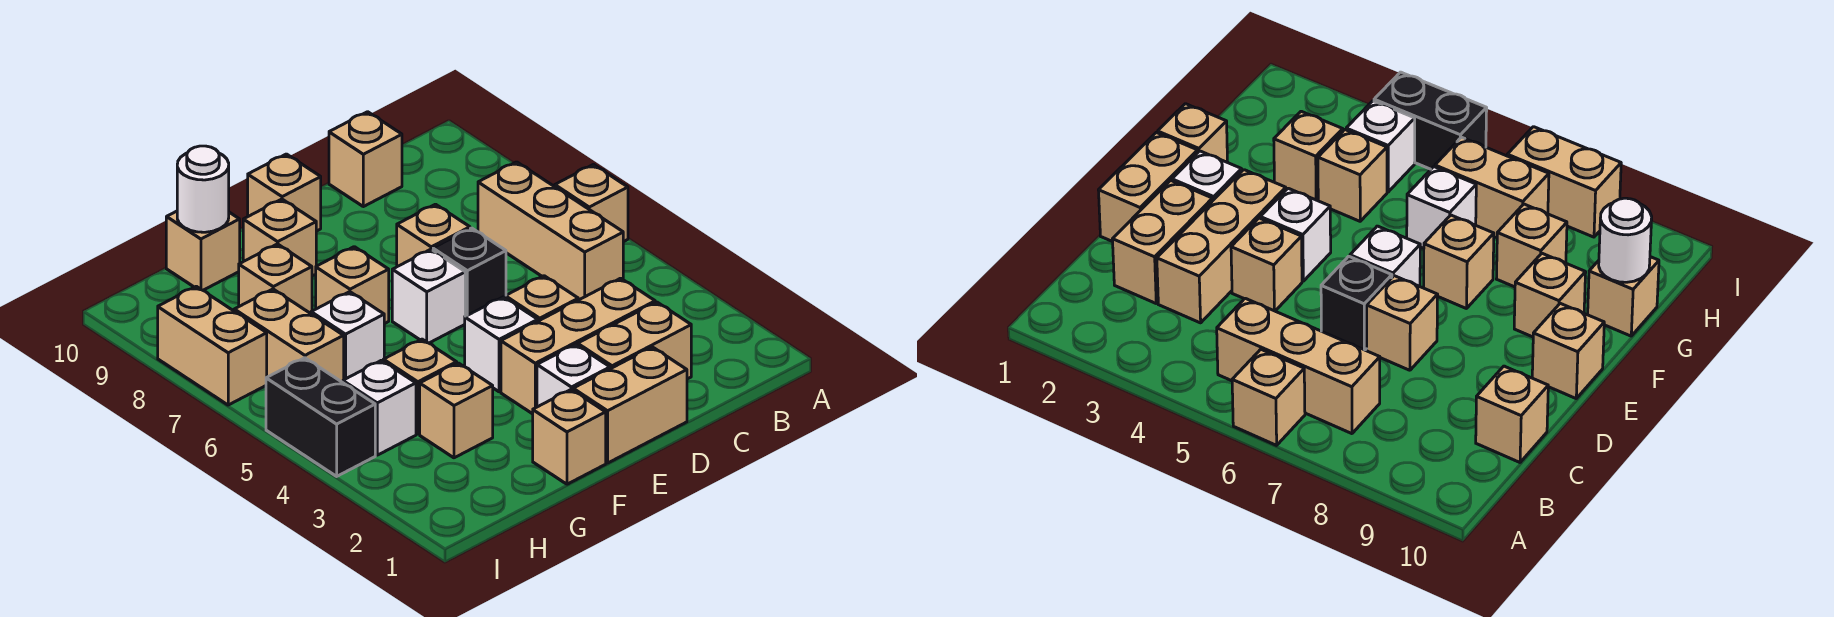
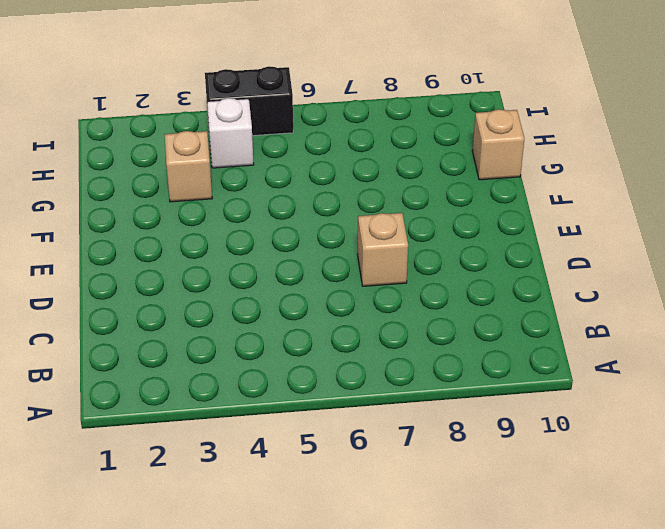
none -> tan brick A6 level 1
none -> tan brick B5:B7 level 1
none -> tan brick C2:D2 level 1

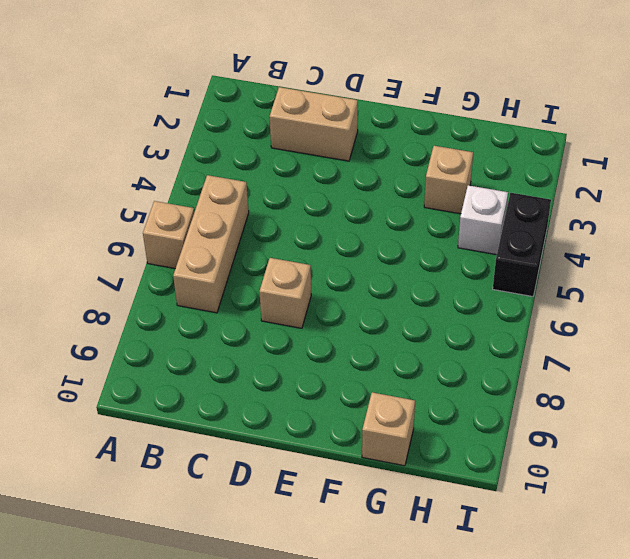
none -> tan brick C3:E3 level 1
none -> tan brick C10 level 1
none -> tan brick D1:E1 level 1

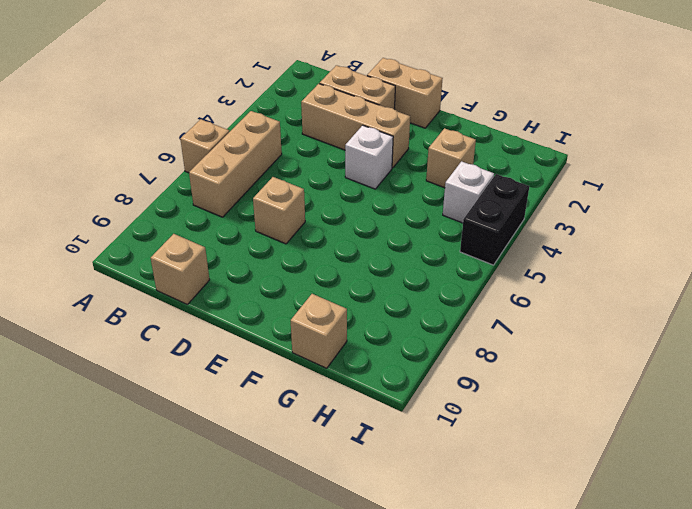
none -> tan brick D4 level 1
none -> black brick D6 level 1
none -> white brick E2 level 1

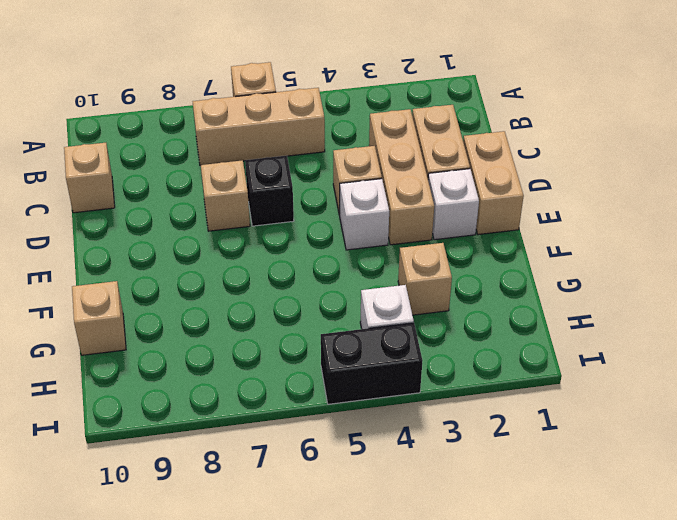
none -> white brick E6 level 1
none -> tan brick E10 level 1
none -> tan brick F1 level 1

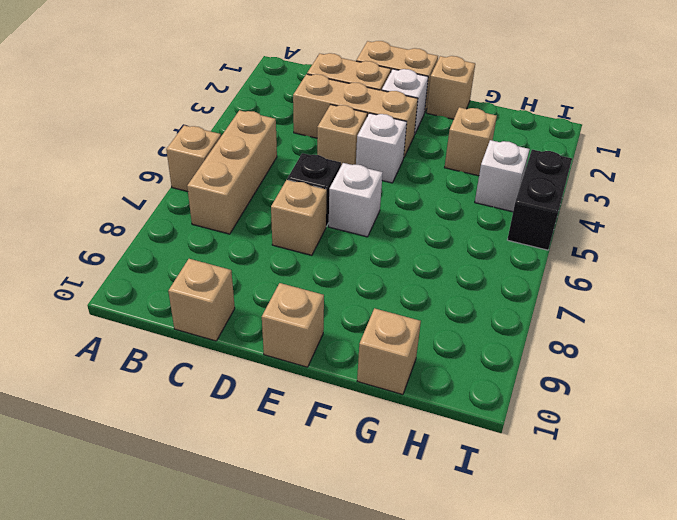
none -> tan brick F7 level 1
none -> tan brick F9 level 1
none -> tan brick G4 level 1

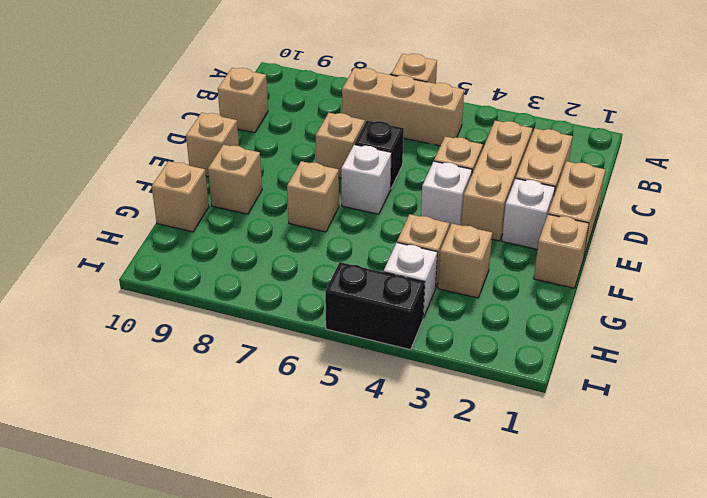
none -> white brick G6 level 1
none -> tan brick G8 level 1
none -> tan brick H6:H7 level 1

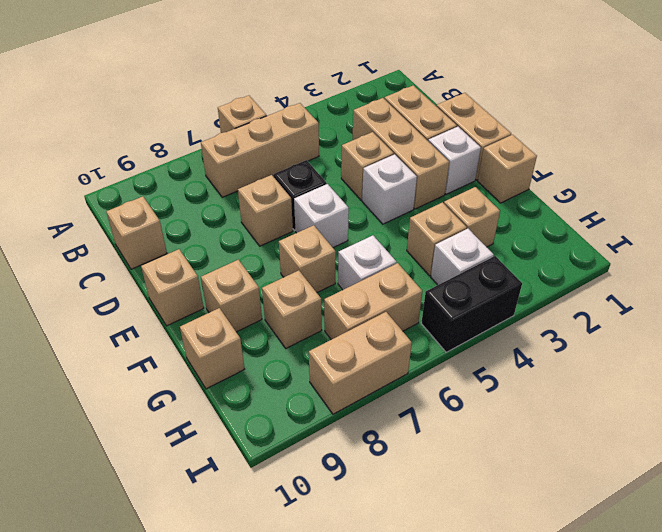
none -> white round brick G10 level 2

